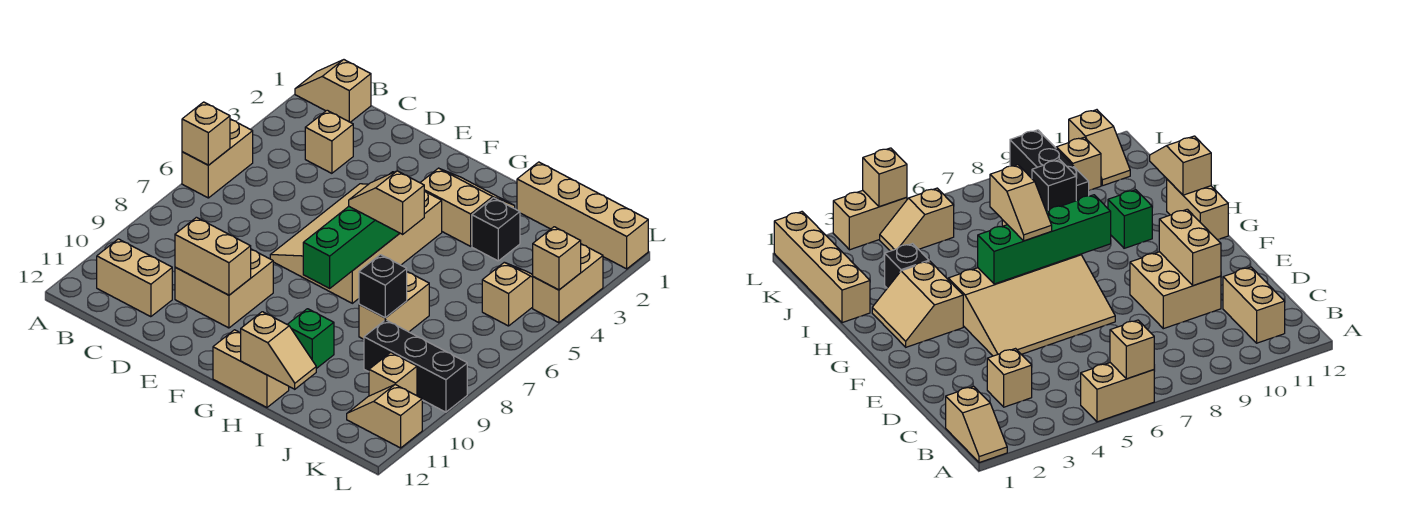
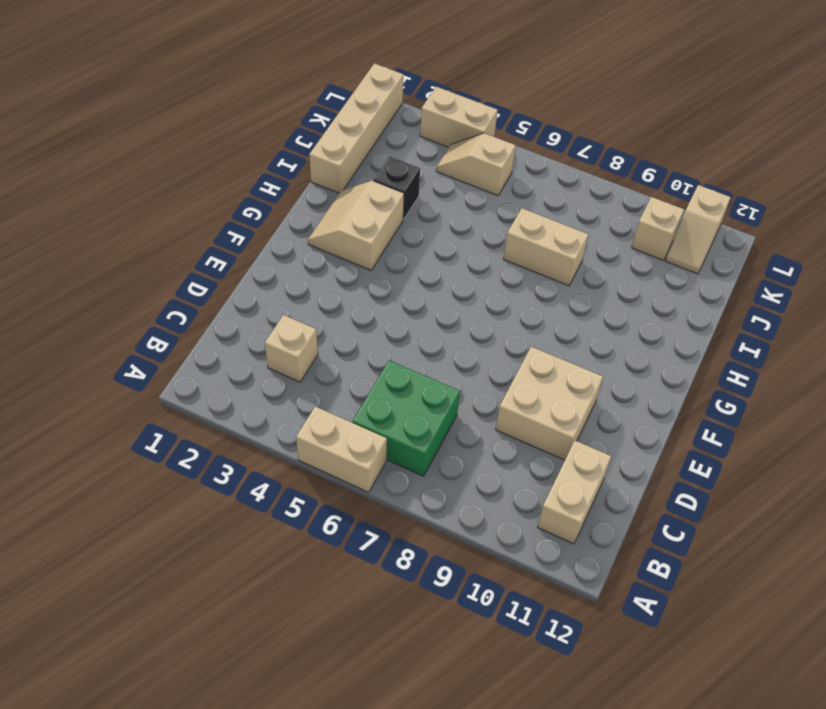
green brick B6:C7 level 1 -> none
none -> tan slope A1:B1 level 1 top B
none -> tan slope E4:G7 level 1 top G
none -> tan brick G12:H12 level 1

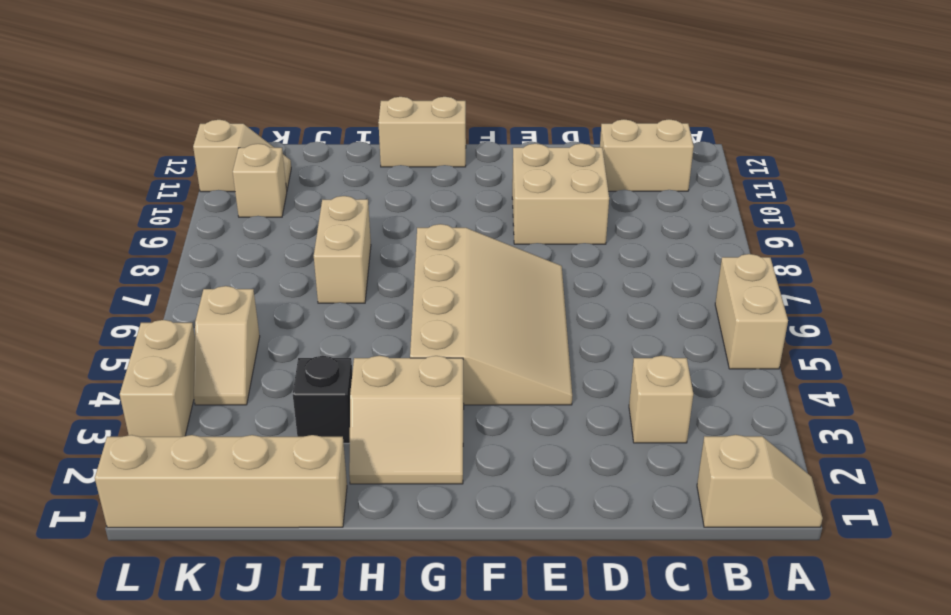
none -> green brick H10 level 1
none -> black brick J9:L9 level 1
none -> tan brick A6 level 2

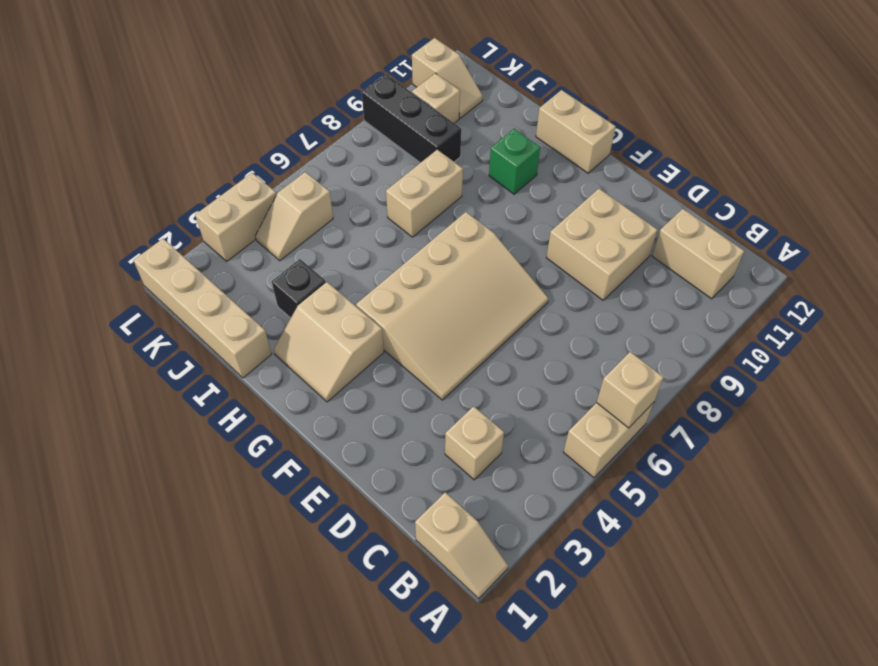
none -> tan brick D10:E10 level 2
none -> green brick G5:G8 level 2
none -> tan slope H12:I12 level 2 top H

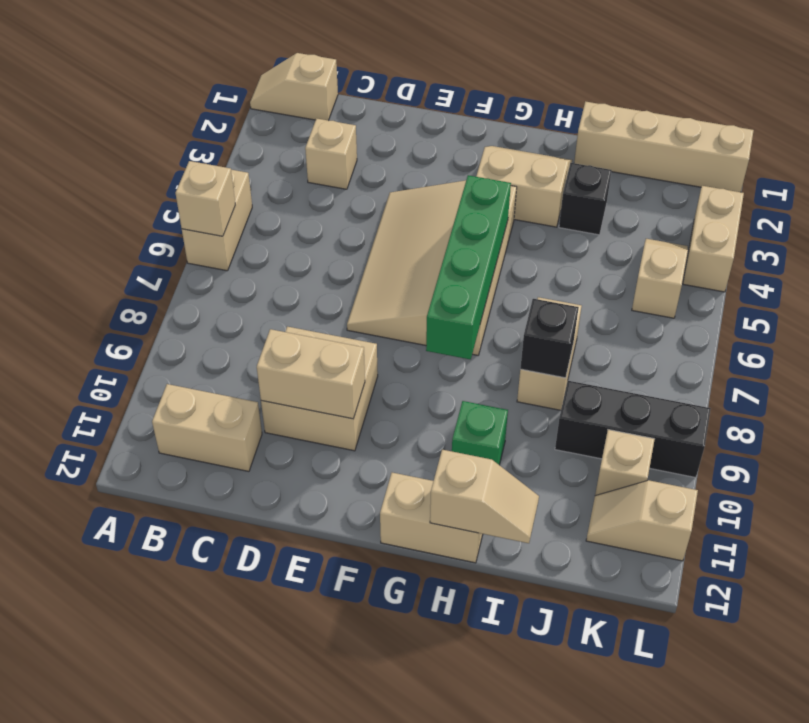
none -> tan brick L4 level 2
none -> tan slope G6:H6 level 3 top H

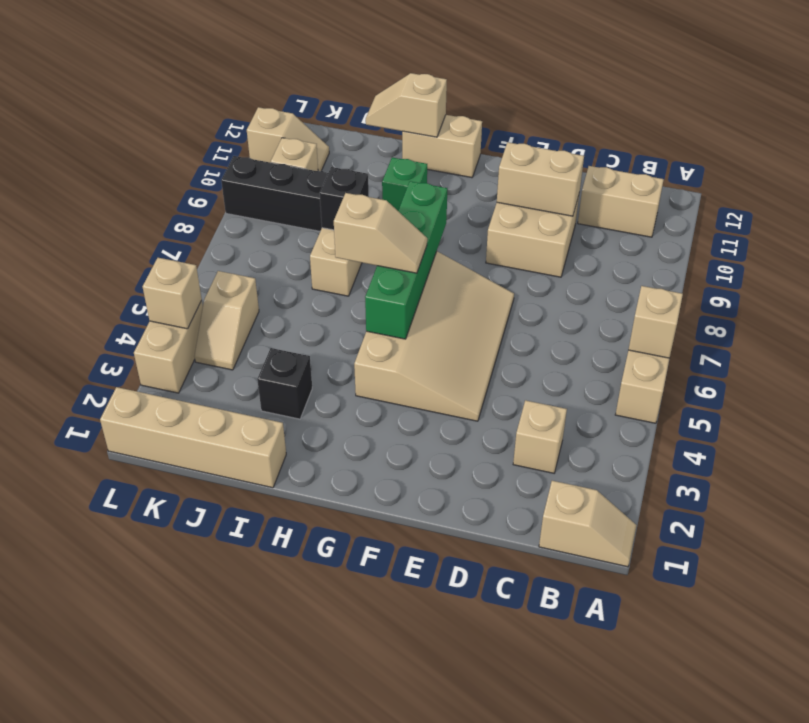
none -> tan slope G2:H3 level 1 top 3

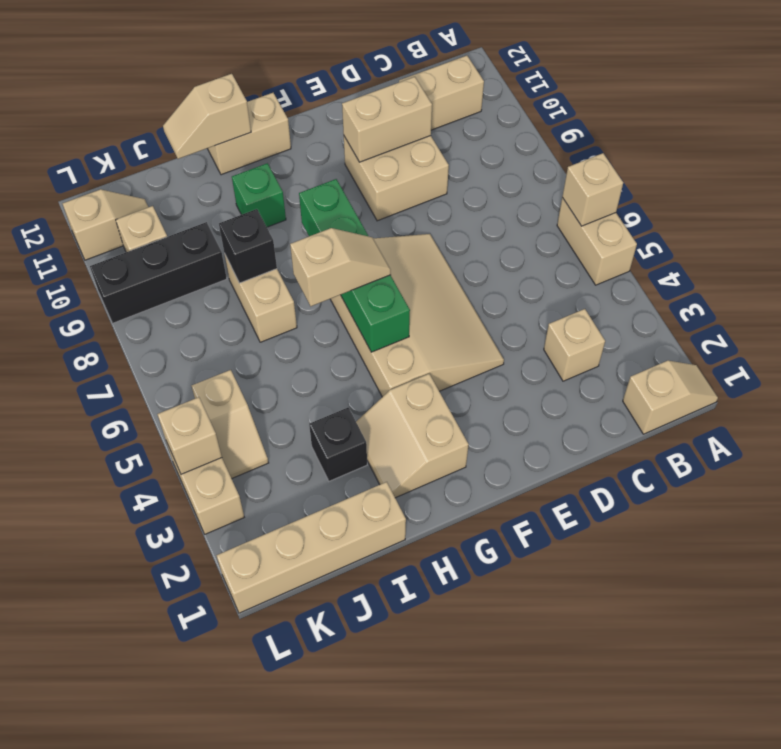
tan slope G2:H3 level 1 top G -> tan slope G2:H3 level 1 top 3

